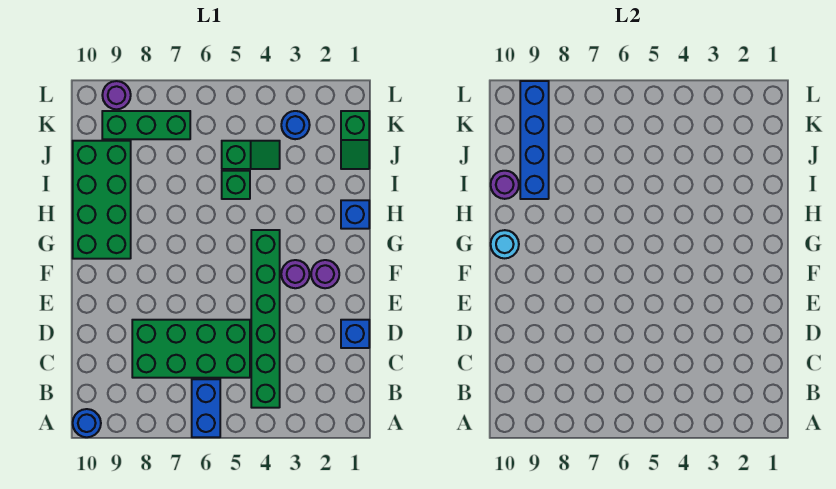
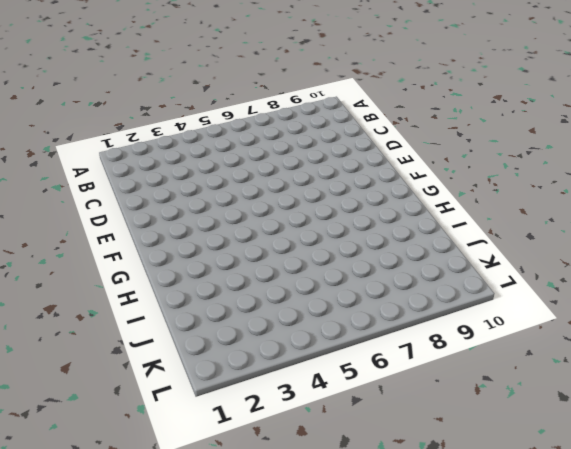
none -> blue brick A6:B6 level 1
none -> blue round brick A10 level 1
none -> green brick B4:G4 level 1

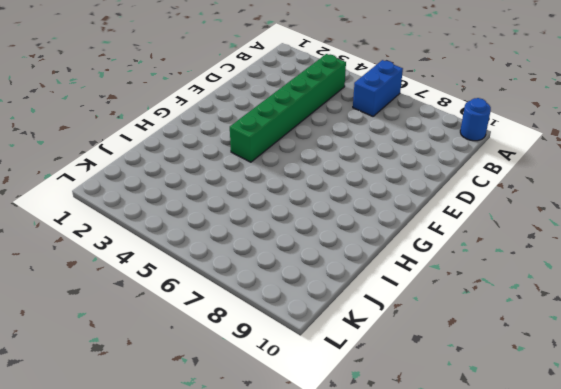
none -> green brick C5:D8 level 1
none -> blue brick D1 level 1
none -> purple round brick F2 level 1

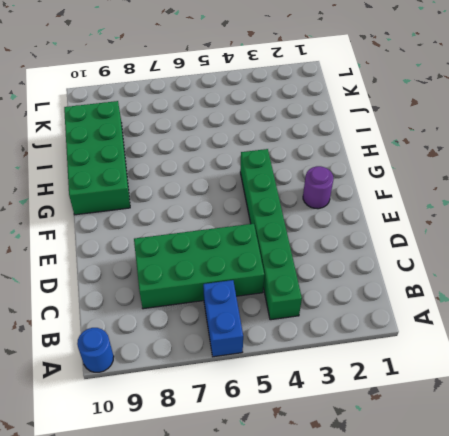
none -> blue brick D1 level 1
none -> purple round brick F3 level 1
none -> blue brick H1 level 1

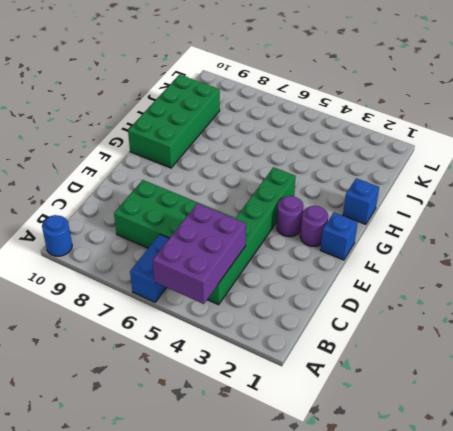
purple brick A4:C5 level 2 -> none
blue brick F1 level 1 -> blue brick D1 level 1
none -> green brick I5 level 1
none -> green slope J1:K1 level 1 top K
none -> green slope J4:J5 level 1 top 5

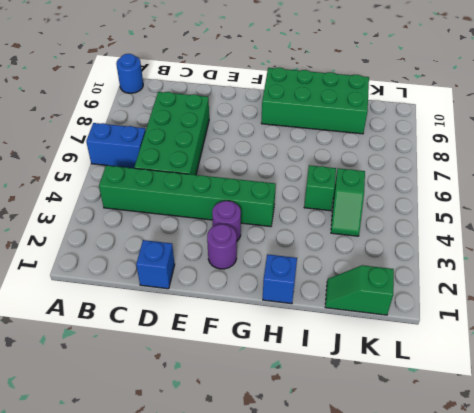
none -> blue round brick K3 level 1
none -> green brick K7:K9 level 1
none -> purple round brick L9 level 1

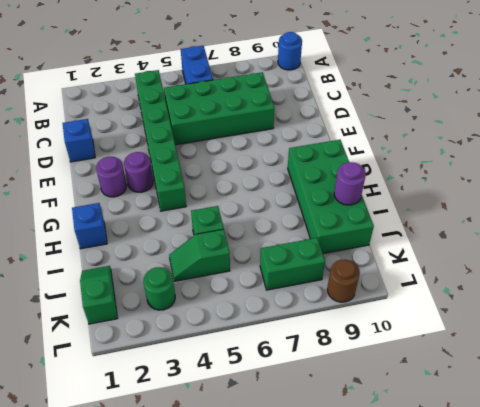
green round brick K3 level 1 -> blue round brick K3 level 1
green brick K7:K8 level 1 -> green brick K7:K9 level 1
brown round brick L9 level 1 -> purple round brick L9 level 1
none -> cyan round brick G10 level 2
none -> blue brick I9:L9 level 2

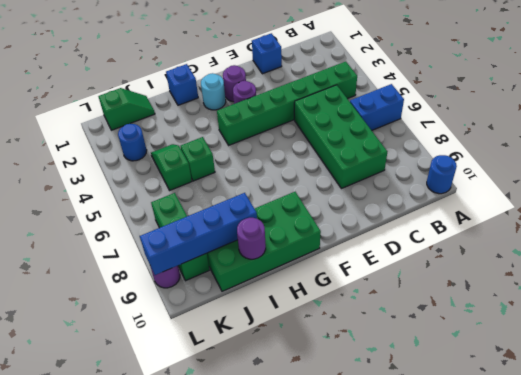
cyan round brick G2 level 1 -> cyan round brick G10 level 2

